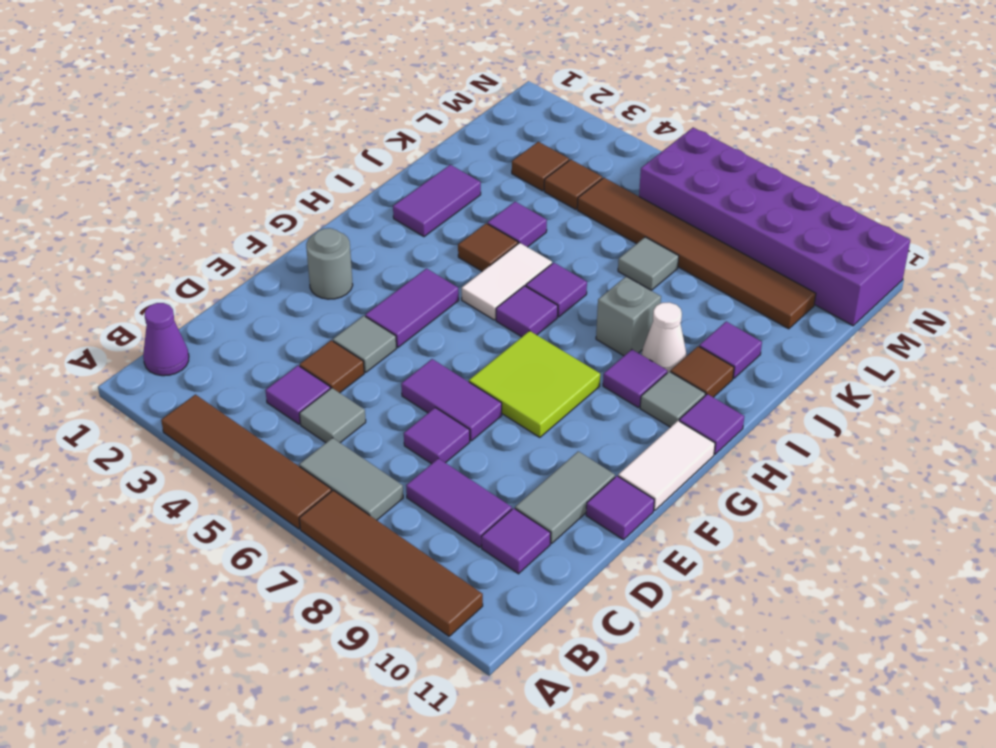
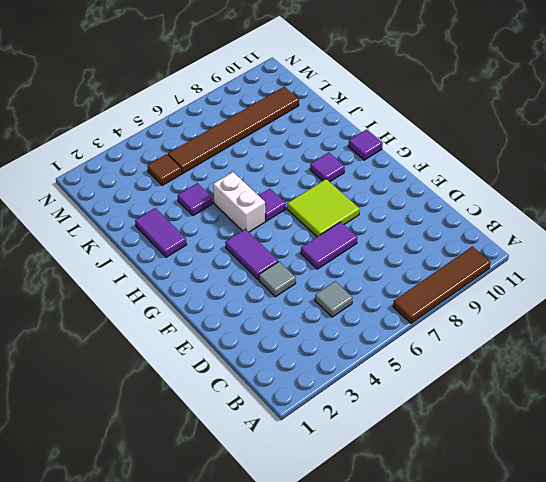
white brick H5:I5 level 1 -> white tile H5:I5 level 1
none -> brown tile A3:A6 level 1
none -> purple cone B1 level 1
none -> grey tile B6:B7 level 1
none -> purple tile C4 level 1

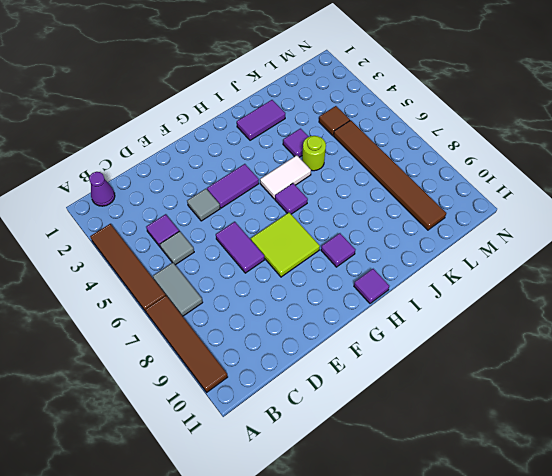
lime round brick J5 level 1 -> none
none -> purple tile C8:C9 level 1
none -> purple tile C10 level 1
none -> brown tile D4 level 1
none -> purple tile D7 level 1

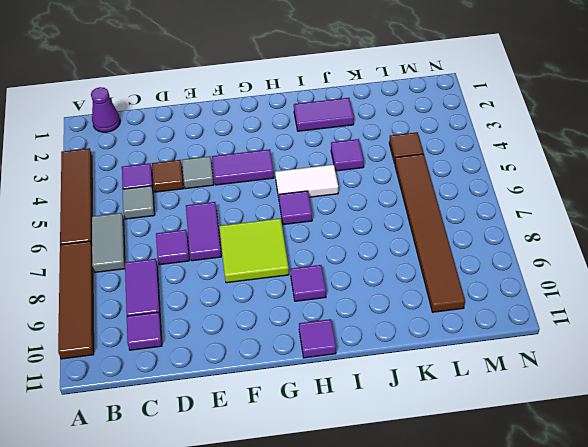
none -> grey tile D10:E10 level 1
none -> purple tile E11 level 1
none -> grey round brick F2 level 1
none -> white tile F11:G11 level 1

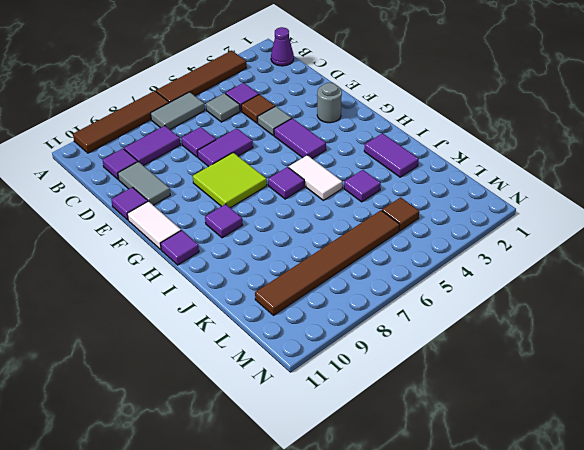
none -> grey tile H10 level 1
none -> brown tile I4 level 1
none -> purple tile I6 level 1
none -> grey brick I8 level 1

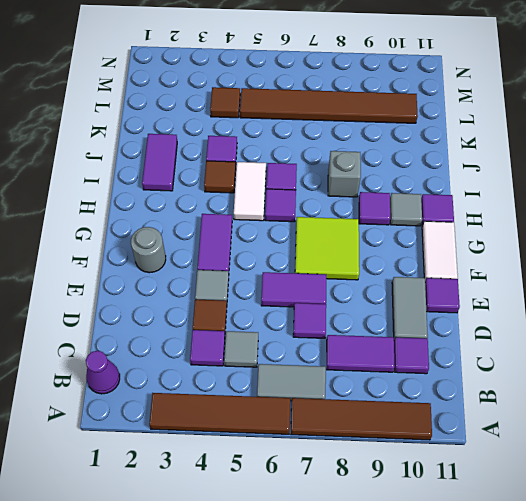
none -> white cone I9 level 1
none -> brown tile I10 level 1
none -> purple tile J10 level 1
none -> grey tile K7 level 1

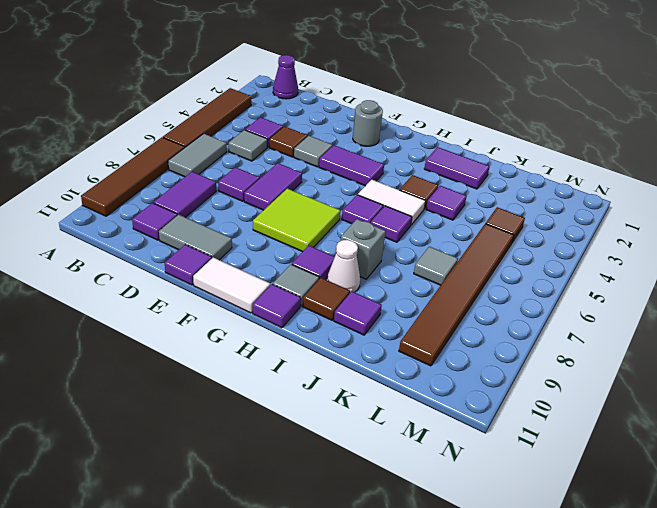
none -> brown tile L3 level 1
none -> purple brick M6:N11 level 1

